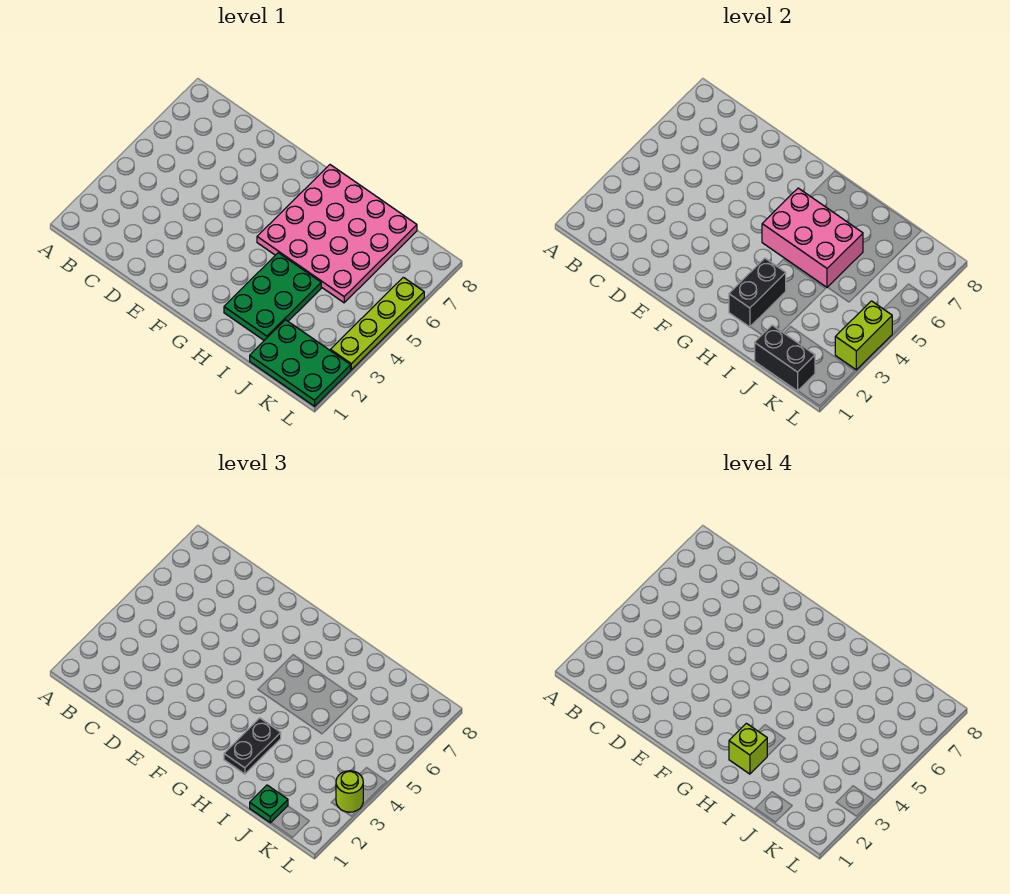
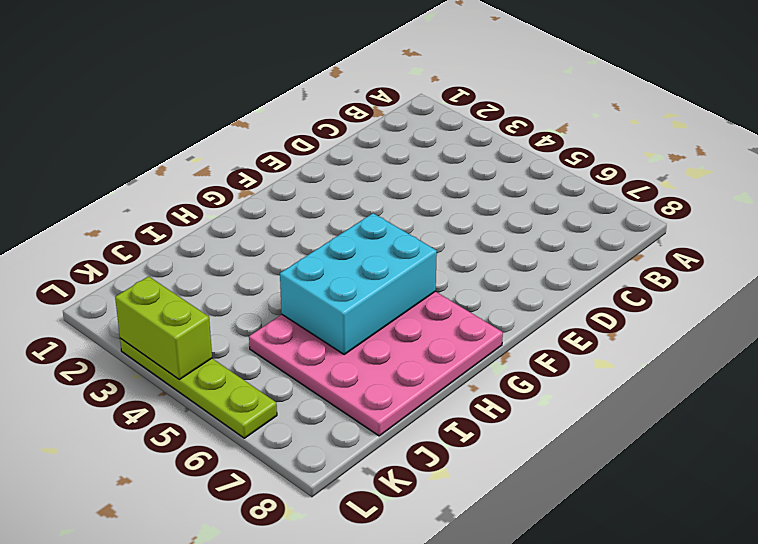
cyan brick G5:I6 level 2 -> pink brick G5:I6 level 2
none -> green plate H2:I4 level 1
none -> green plate J1:L2 level 1
none -> black brick H2:H3 level 2

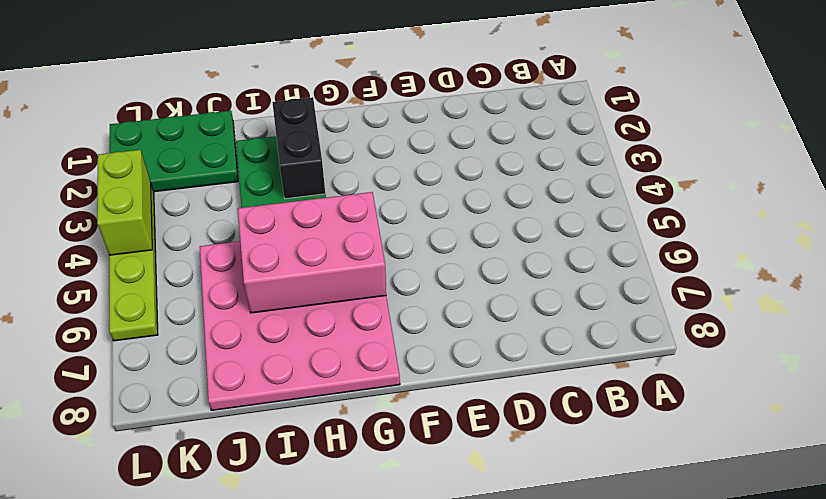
none -> black brick J1:K1 level 2
none -> black plate H2:H3 level 3
none -> green plate J1 level 3

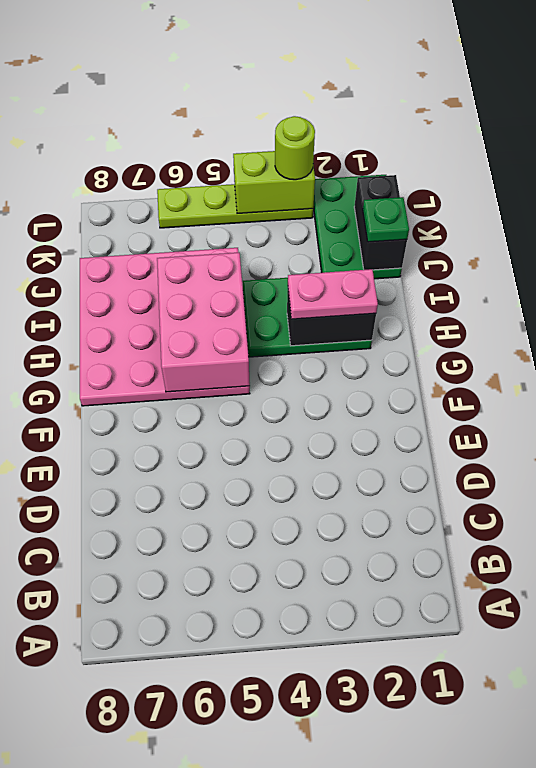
pink plate H2:H3 level 3 -> black plate H2:H3 level 3
none -> lime brick H2 level 4

